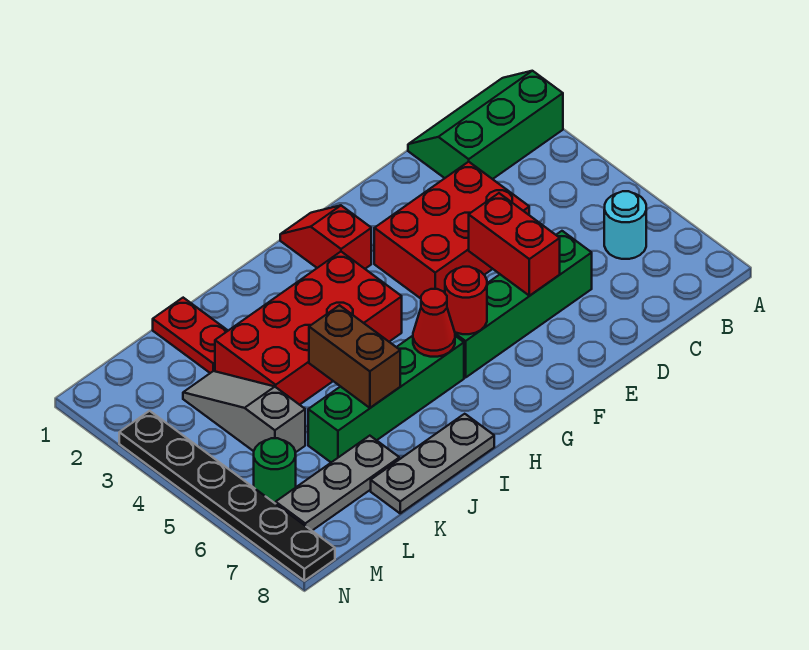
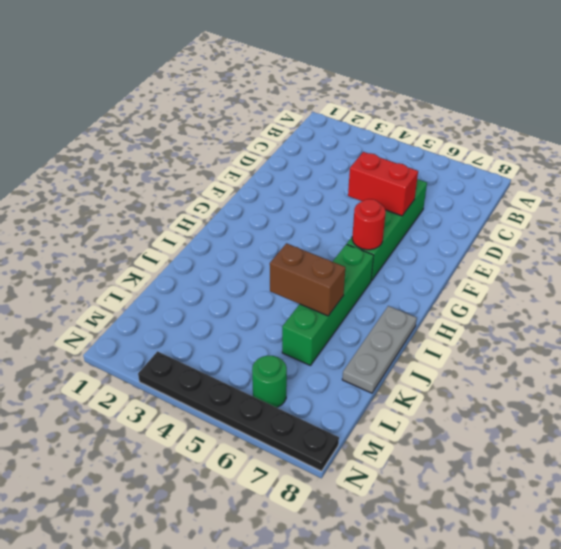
none -> green slope A1:C2 level 1 top 2
none -> cyan round brick B6 level 1
none -> red brick D3:F4 level 1

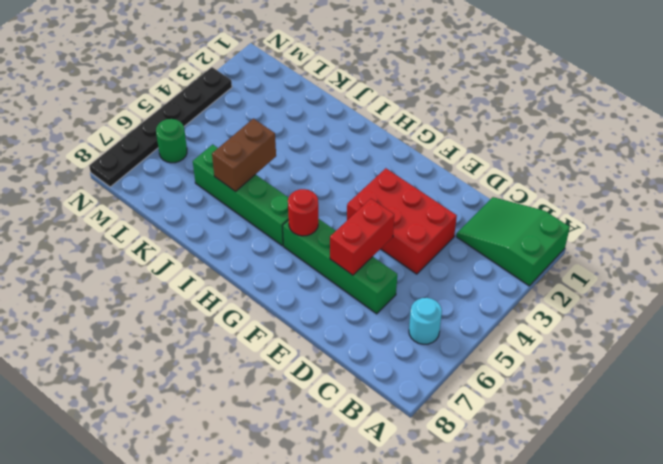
green slope A1:C2 level 1 top A -> green slope A1:C2 level 1 top 2
none -> red slope G1:G2 level 1 top 2
none -> red brick H3:K4 level 1
none -> grey plate I8:K8 level 1

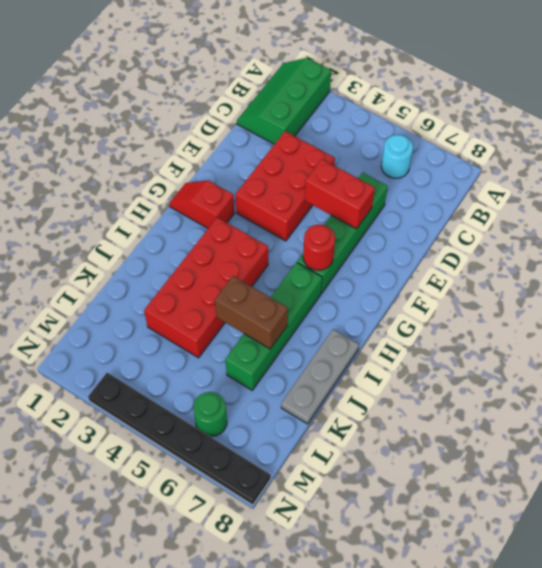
none -> red plate K1:K2 level 1
none -> grey plate K7:M7 level 1
none -> grey slope L3:L5 level 1 top 5

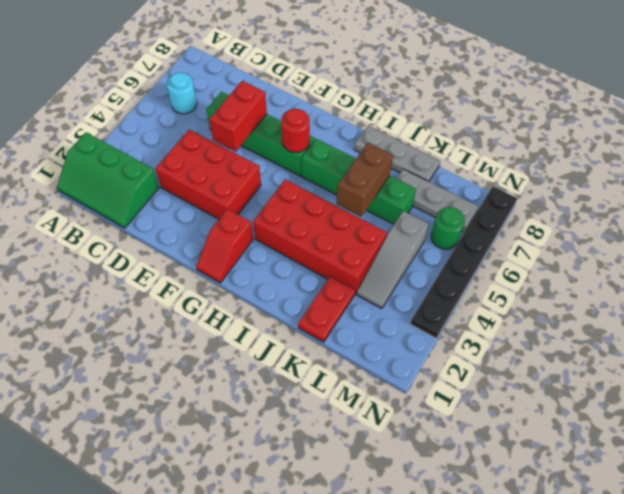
none -> red cone H6 level 2

